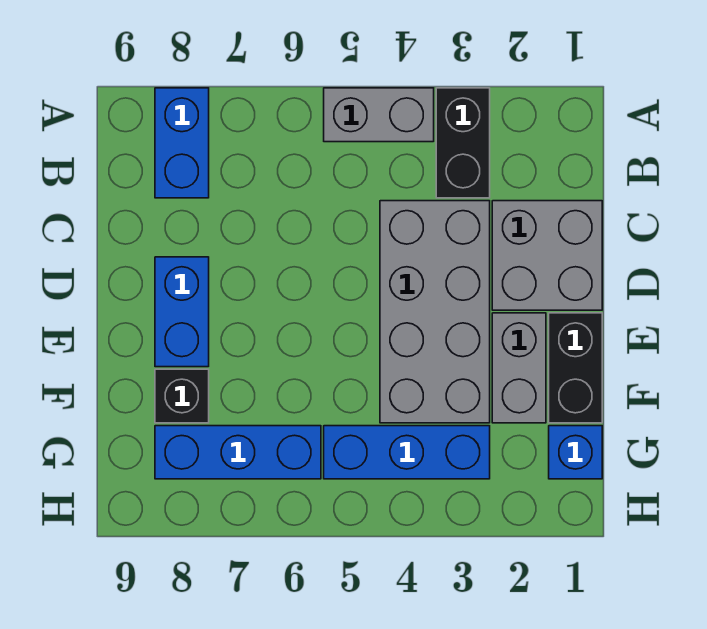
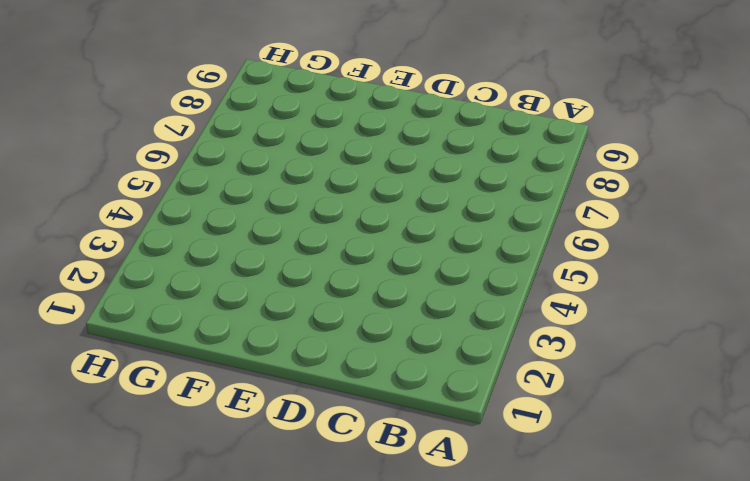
none -> black brick A3:B3 level 1
none -> grey brick A4:A5 level 1
none -> blue brick A8:B8 level 1

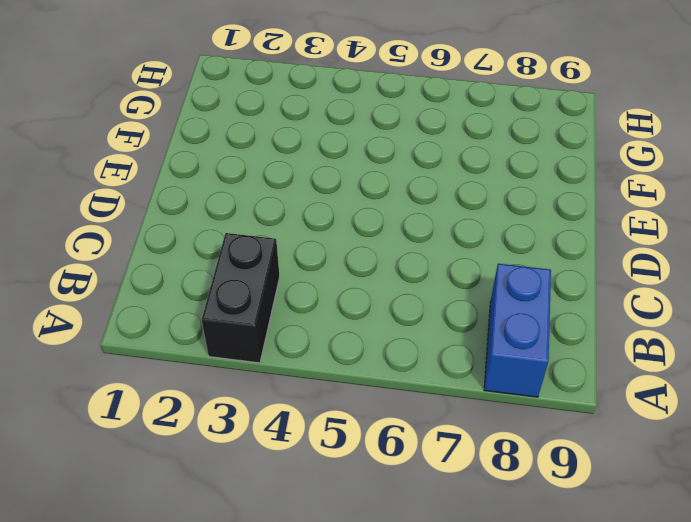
none -> grey brick A4:A5 level 1
none -> grey brick C1:D2 level 1
none -> grey brick C3:F4 level 1

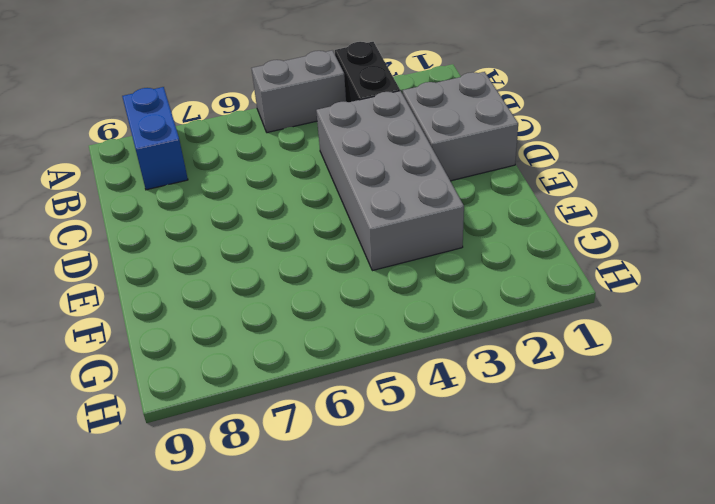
none -> blue brick D8:E8 level 1
none -> black brick E1:F1 level 1
none -> grey brick E2:F2 level 1

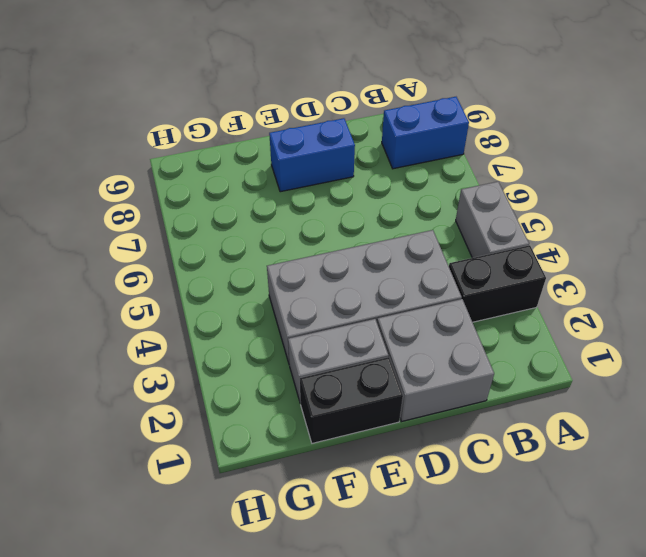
none -> black brick F8 level 1
none -> blue brick G1 level 1
none -> blue brick G3:G5 level 1

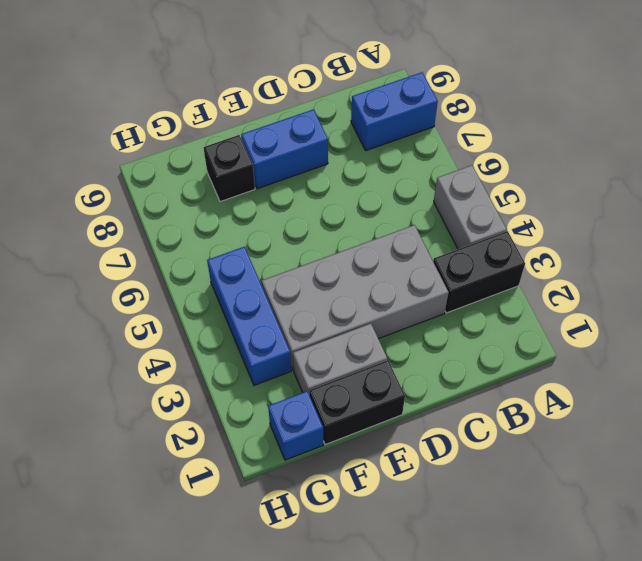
none -> grey brick C1:D2 level 1
none -> blue brick G6:G8 level 1

